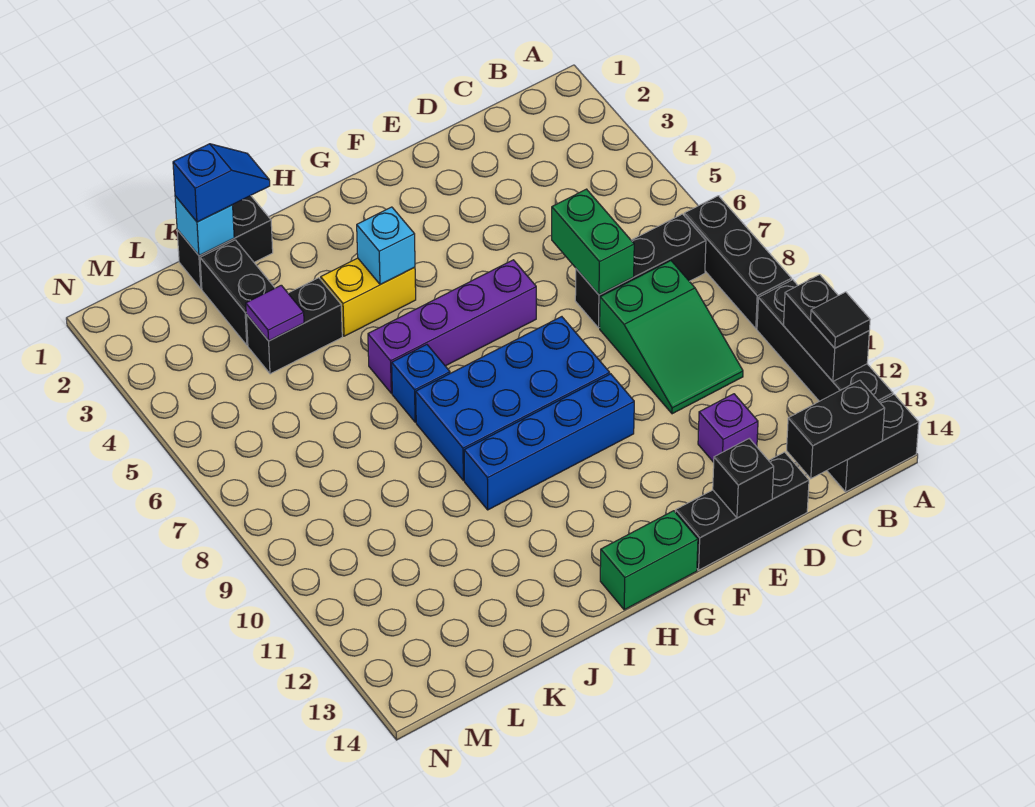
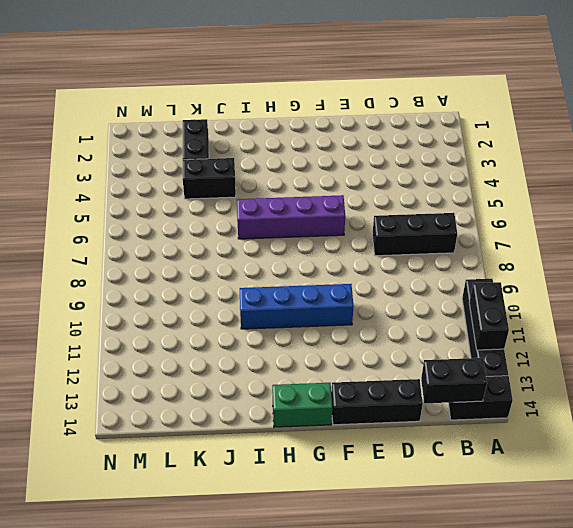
none -> black brick A7:A9 level 1
none -> green slope C8:D10 level 1 top 8
none -> purple brick D12 level 1

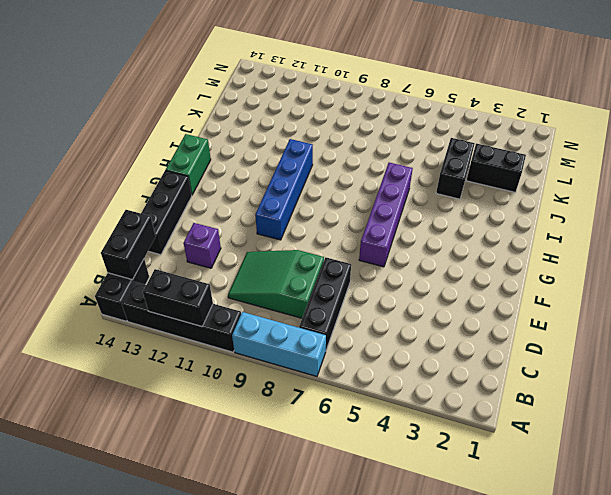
cyan brick A7:A9 level 1 -> black brick A7:A9 level 1
none -> blue brick F8:I9 level 1
none -> yellow brick H4:I4 level 1
none -> blue brick I7 level 1

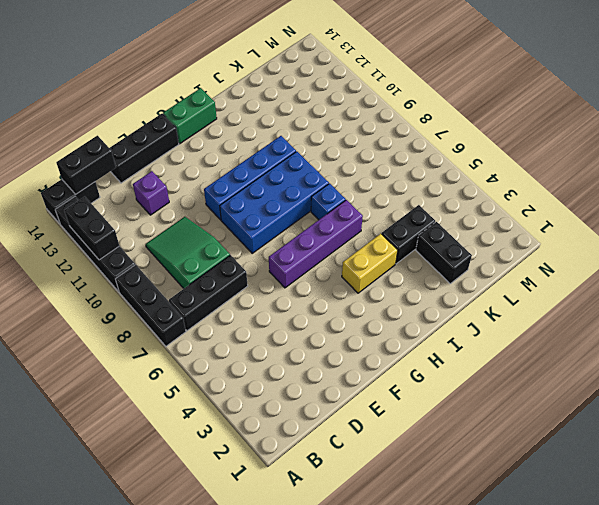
none -> black brick J1:K1 level 1
none -> green brick D6:D7 level 2
none -> black brick E14 level 2

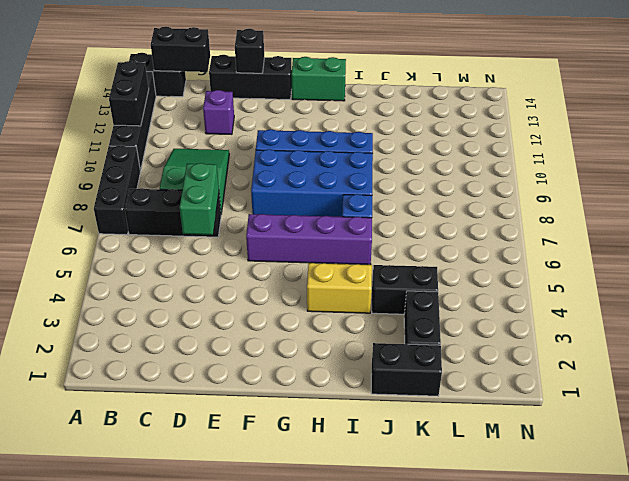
none -> cyan brick H4 level 2
none -> cyan brick K1 level 2
none -> purple tile K4 level 2

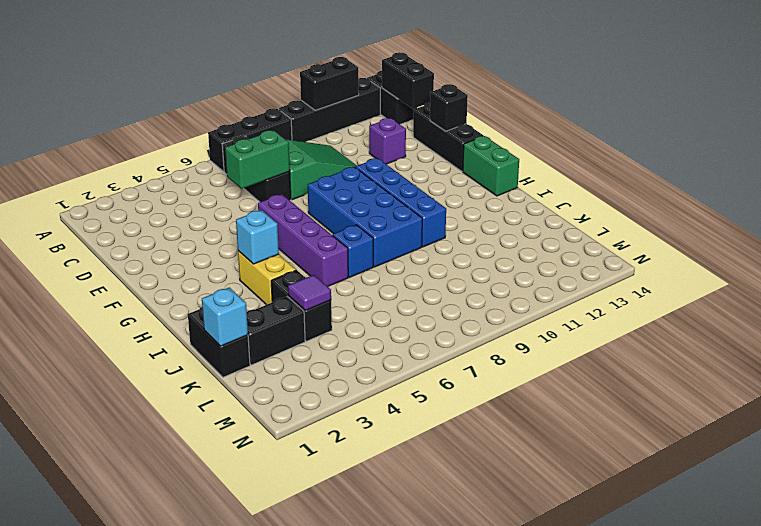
none -> black tile A12 level 3
none -> blue slope J1:K1 level 3 top K

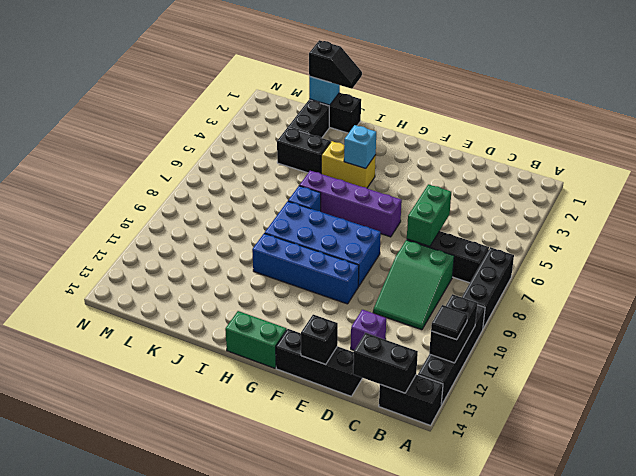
black slope J1:K1 level 3 top K -> blue slope J1:K1 level 3 top K
none -> purple tile K4 level 2

